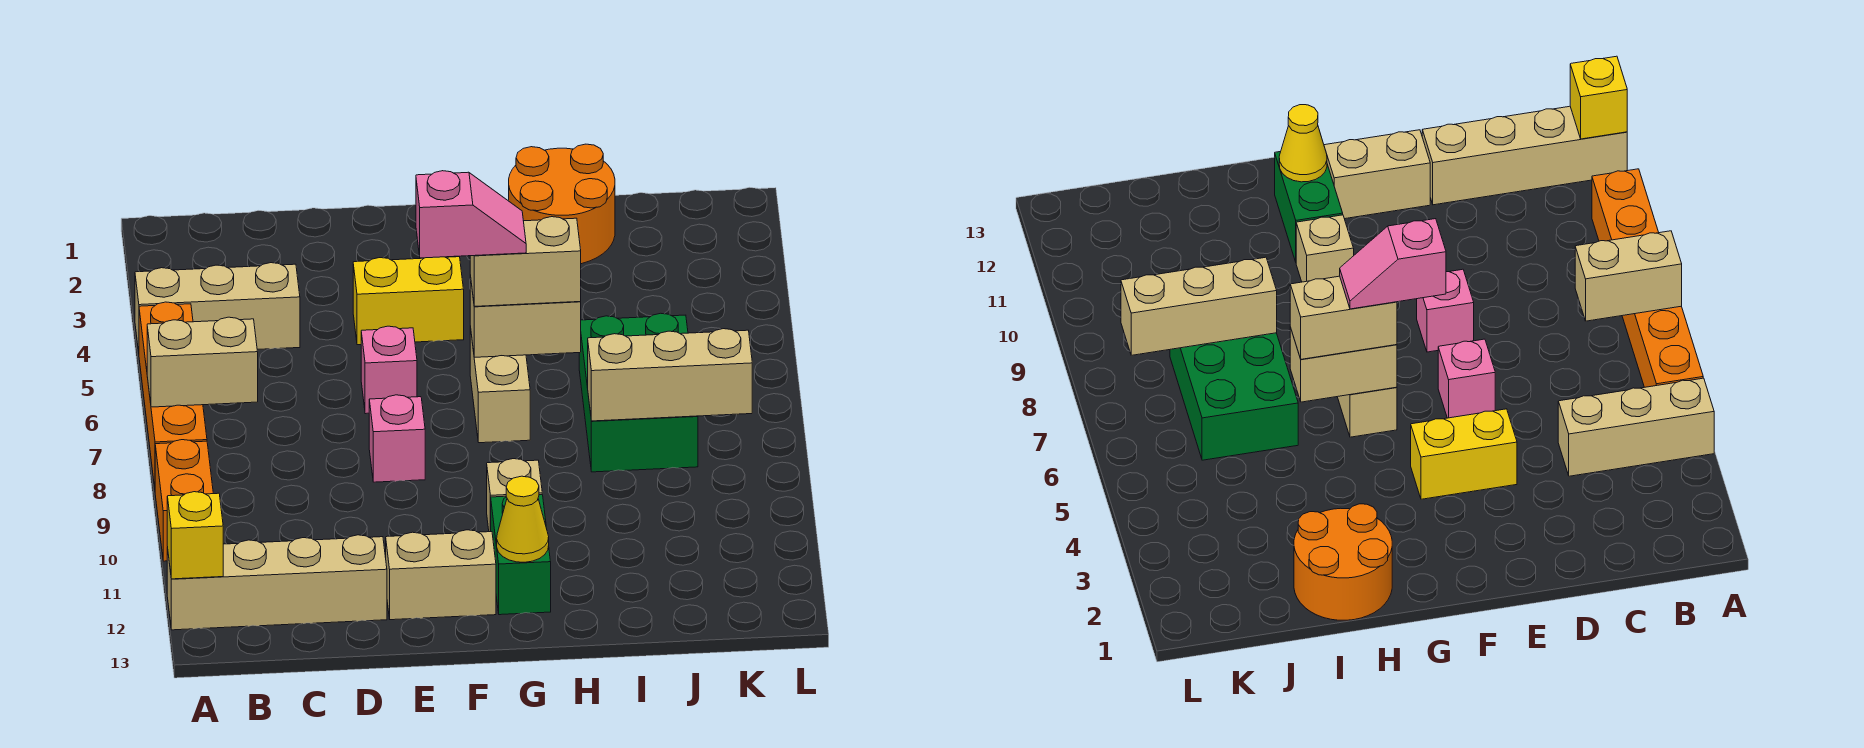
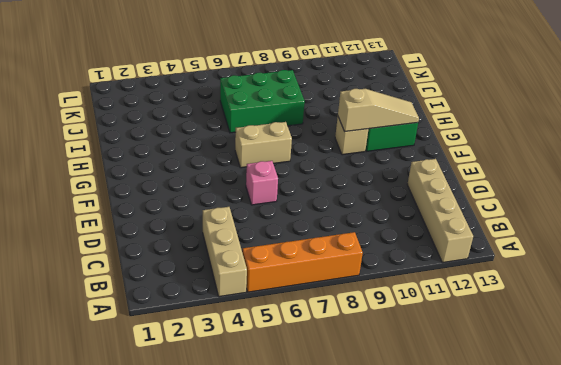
tan slope G10:G12 level 2 top 10 -> yellow cone G12 level 2
none -> orange brick A9:A10 level 1
none -> yellow brick E4:F4 level 1
none -> pink brick E8 level 1

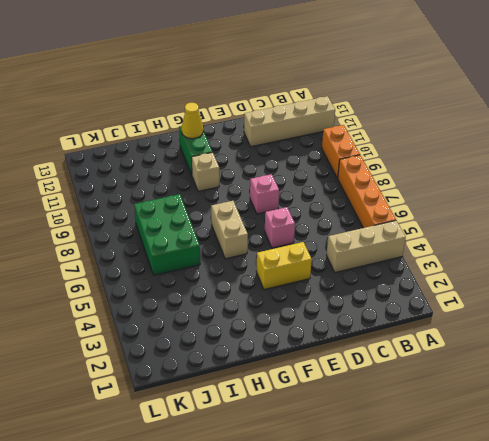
none -> tan brick E12:F12 level 1
none -> orange round brick H1:I2 level 1
none -> tan brick A7:B7 level 2

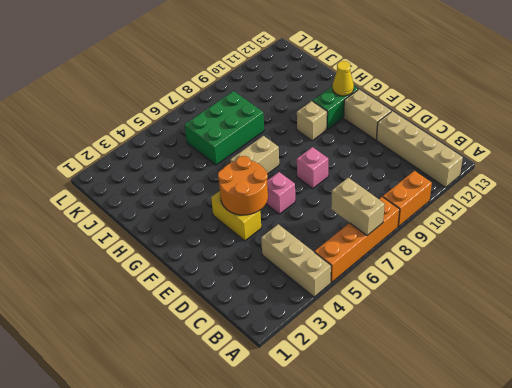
orange round brick E4:F5 level 2 -> orange round brick H1:I2 level 1
none -> yellow brick A12 level 2
none -> tan brick G6:H6 level 2
none -> tan brick I8:K8 level 2

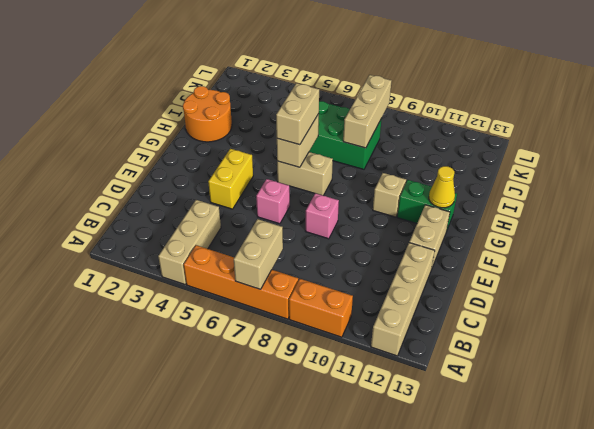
none -> yellow brick A12 level 2
none -> pink slope F6:G6 level 4 top F

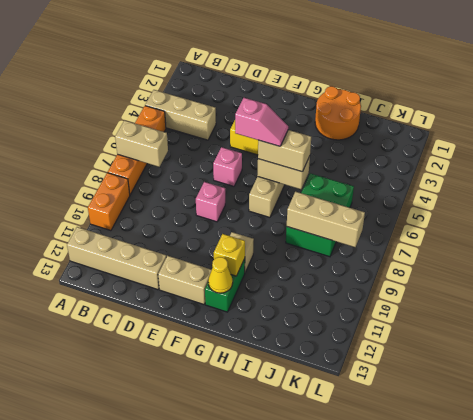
yellow brick G11 level 2 -> yellow brick A12 level 2

